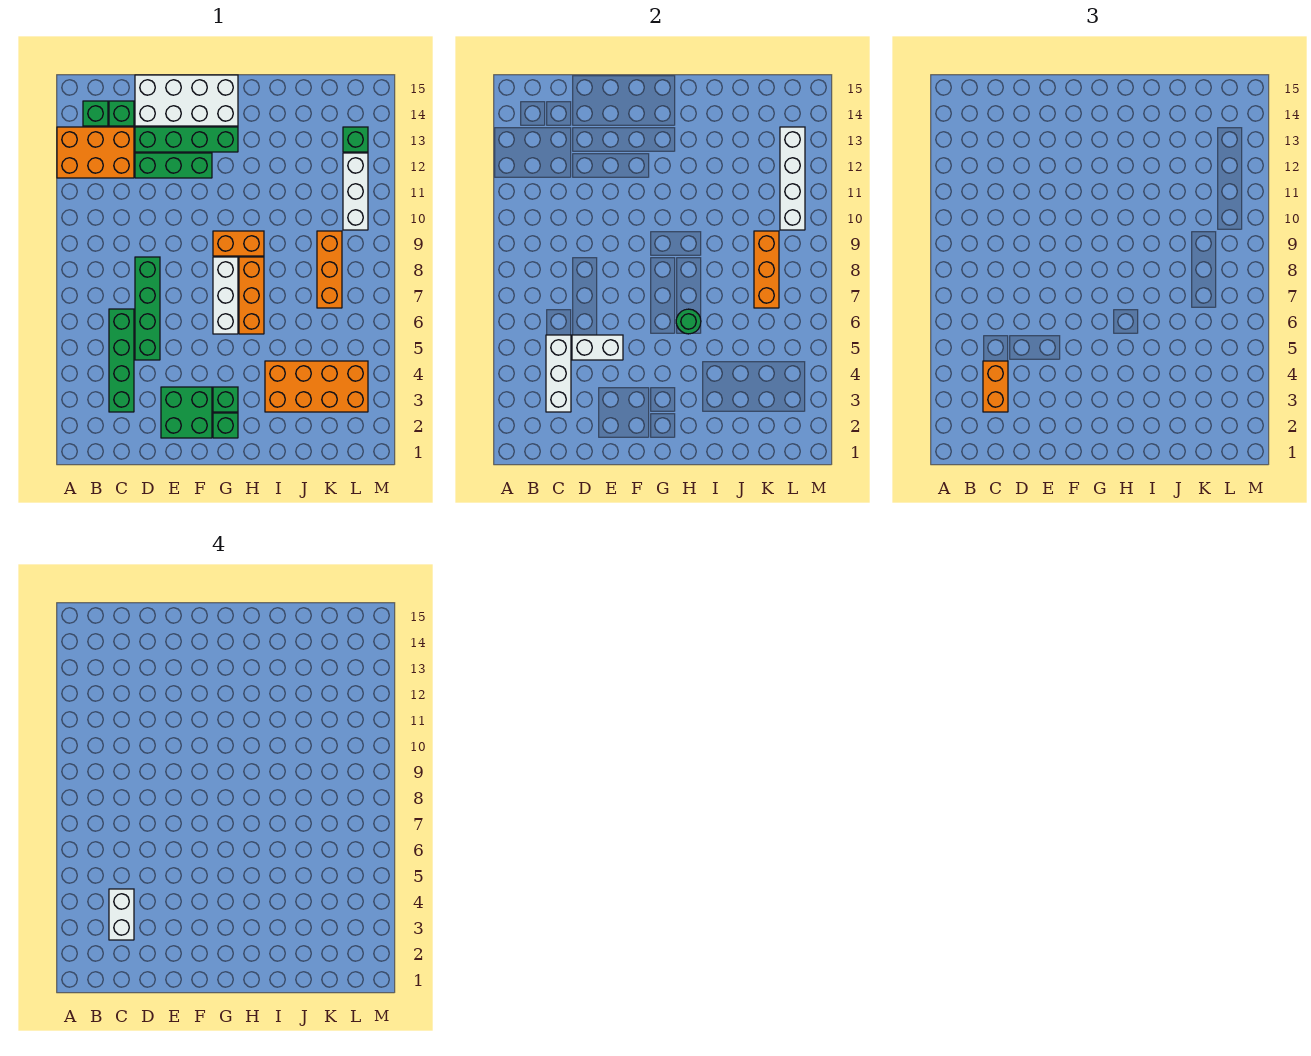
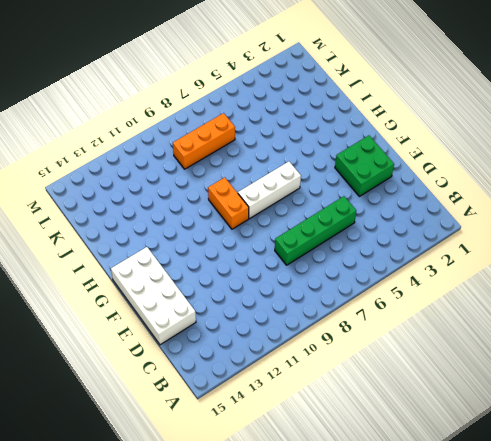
none -> orange brick A12:C13 level 1
none -> green brick B14 level 1
none -> green brick C3:C6 level 1

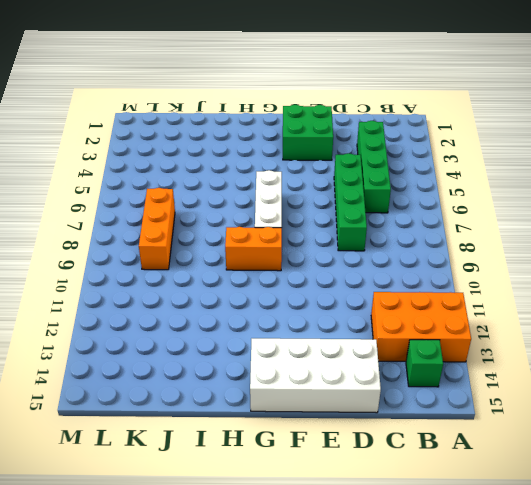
none -> green brick C14 level 1
none -> green brick D12:F12 level 1
none -> green brick D13:G13 level 1

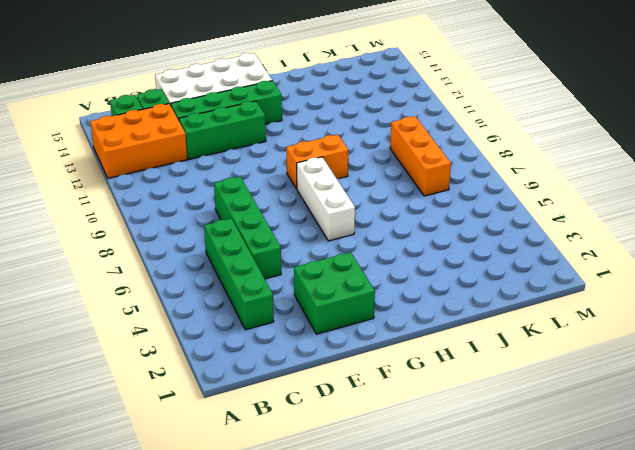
none -> green brick G2 level 1
none -> green brick G3 level 1
none -> orange brick H6:H8 level 1

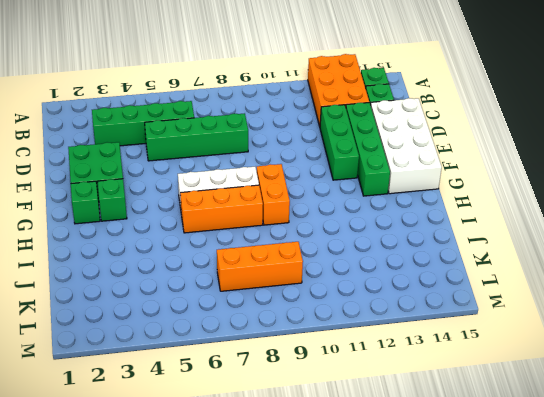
none -> orange brick I3:L4 level 1
none -> white brick L10:L12 level 1
none -> green brick L13 level 1

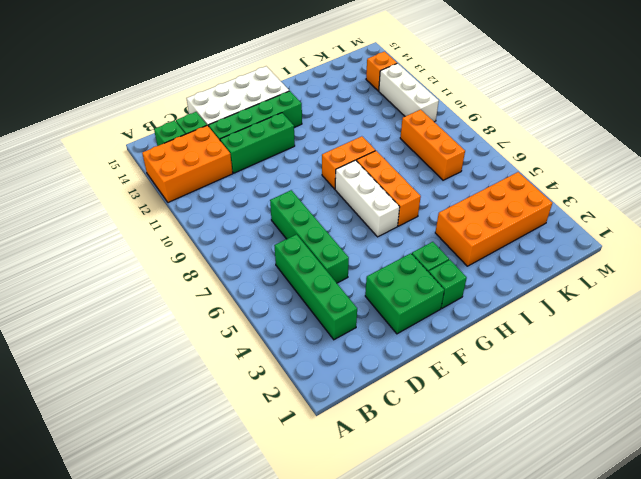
orange brick L13 level 1 -> green brick L13 level 1
none -> white brick C3:C5 level 2
none -> white brick D5:E5 level 2
none -> green round brick H6 level 2

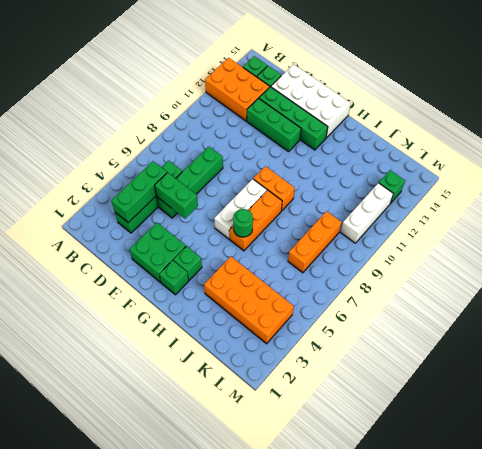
green brick C3:C5 level 2 -> white brick C3:C5 level 2
green brick D5:E5 level 2 -> white brick D5:E5 level 2
none -> orange brick K7:K9 level 2
none -> white brick L10:L13 level 2
none -> orange brick C3:C4 level 3

